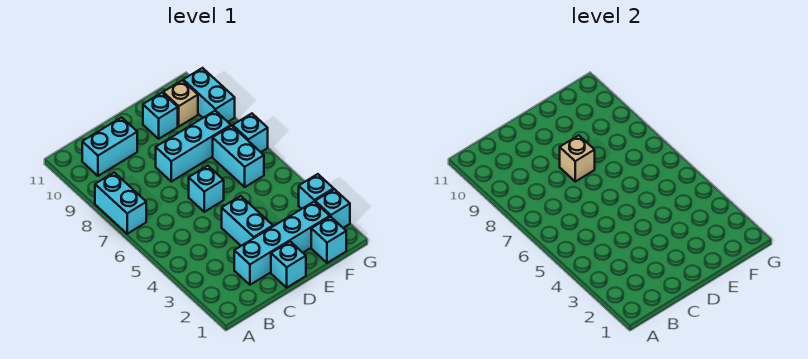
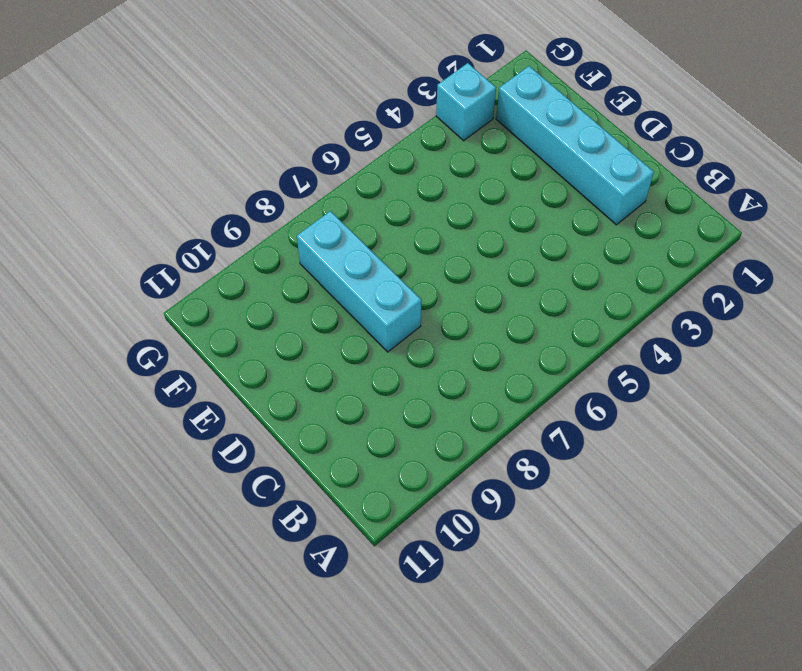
none -> cyan brick A7:A8 level 1
none -> cyan brick B10:C10 level 1
none -> cyan brick D1 level 1

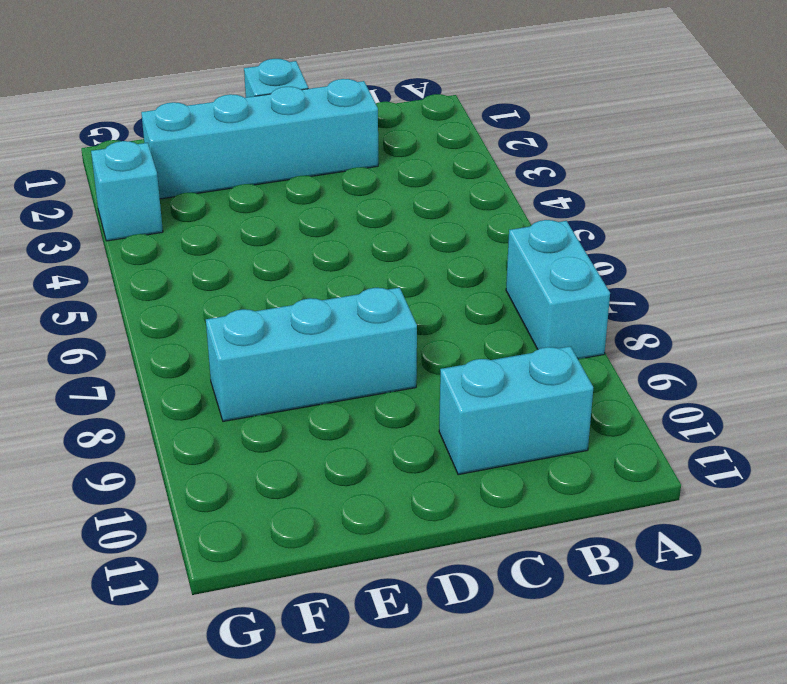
none -> cyan brick D3:D4 level 1
none -> cyan brick D6 level 1
none -> cyan brick E10 level 1

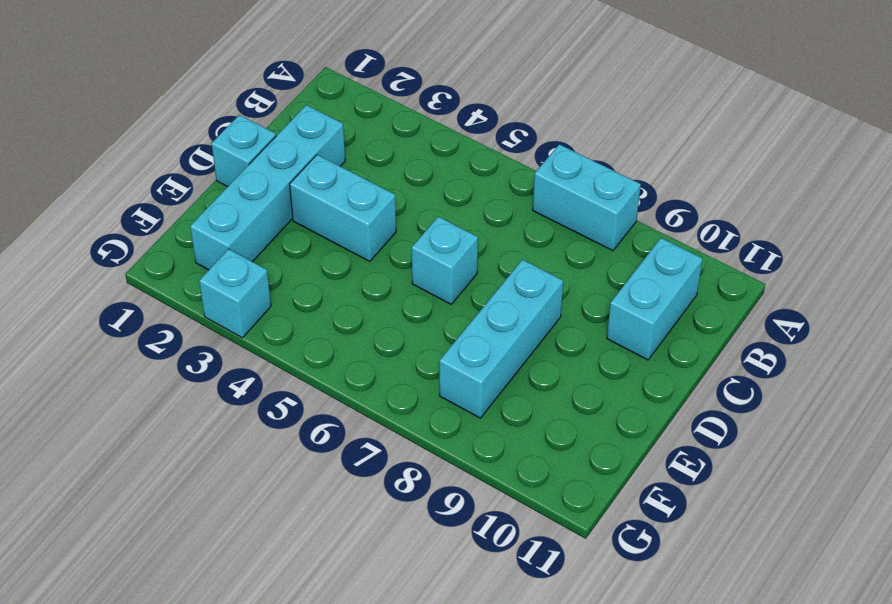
none -> cyan brick E10 level 1
none -> cyan brick F1 level 1
none -> cyan brick F6:F7 level 1

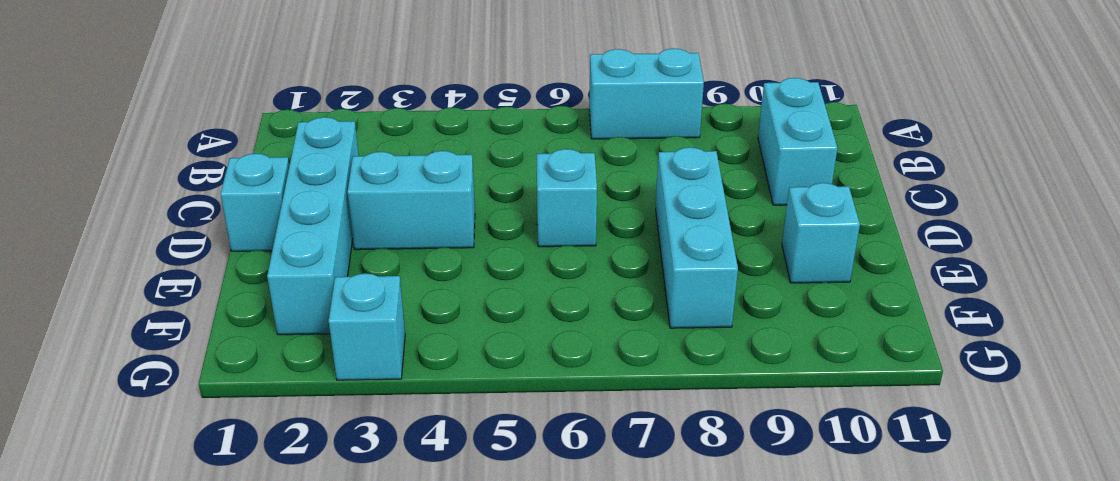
none -> cyan brick F1 level 1
none -> cyan brick F6:F7 level 1
none -> tan brick F10 level 1

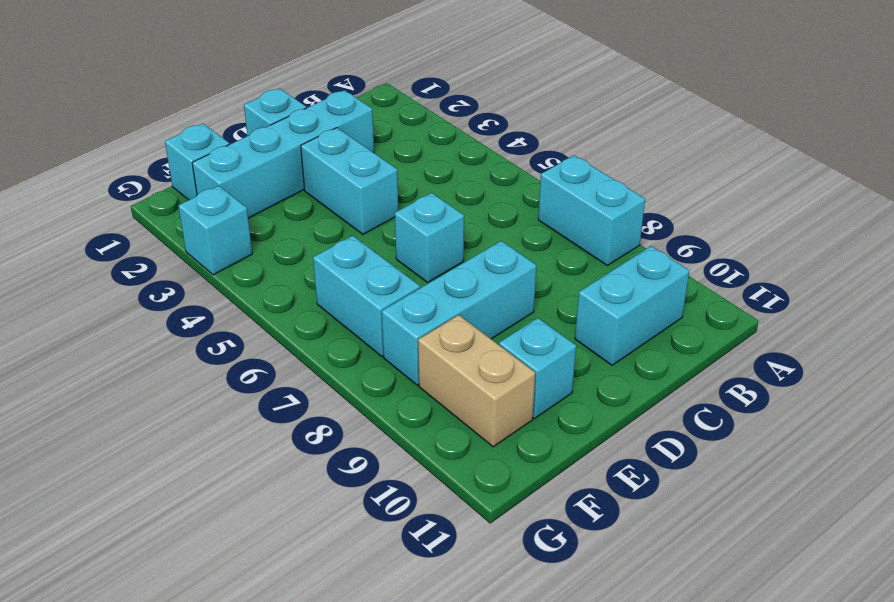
tan brick F9:F10 level 1 -> tan brick F10 level 1
none -> cyan brick G2 level 1
none -> cyan brick G7 level 1
none -> cyan brick G9:G10 level 1

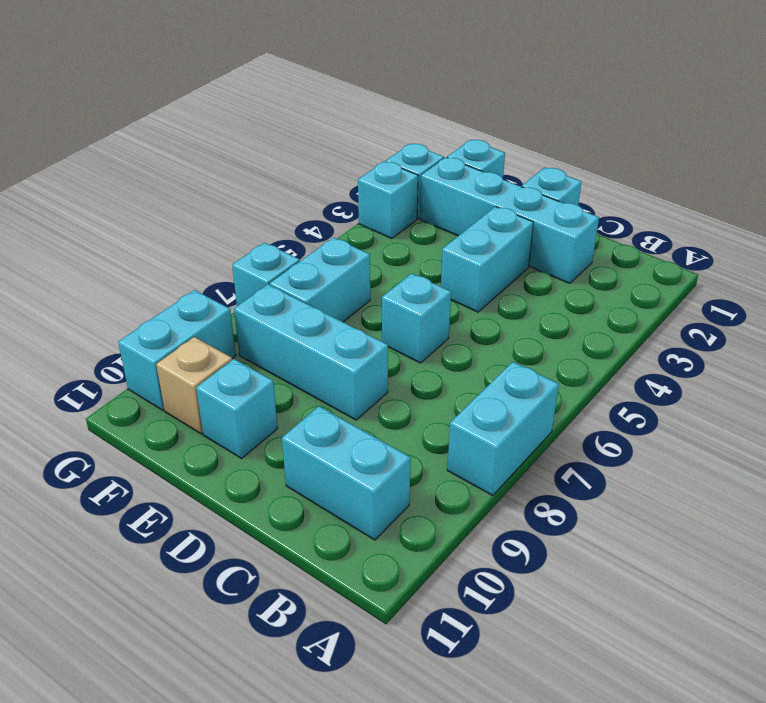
none -> tan brick D8 level 2

